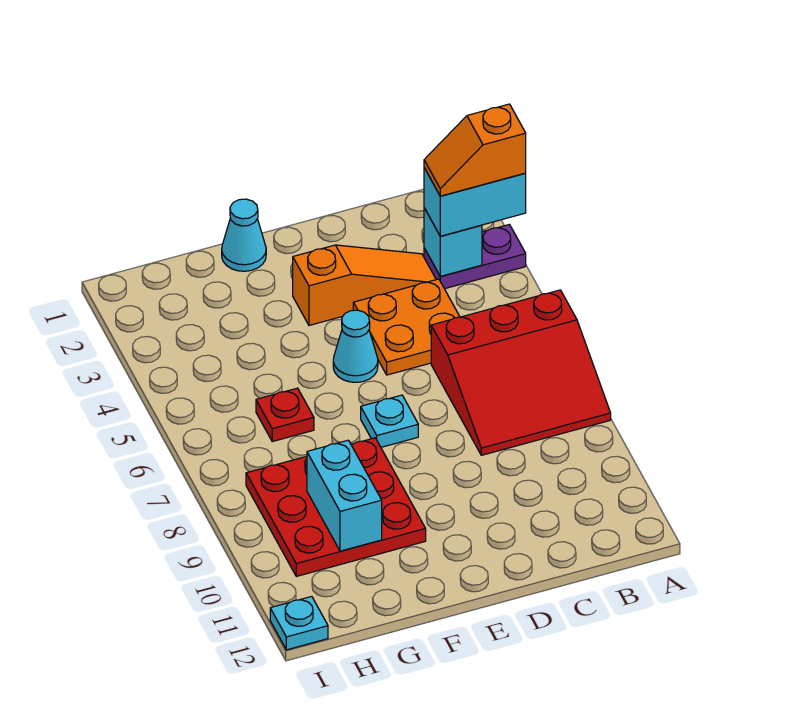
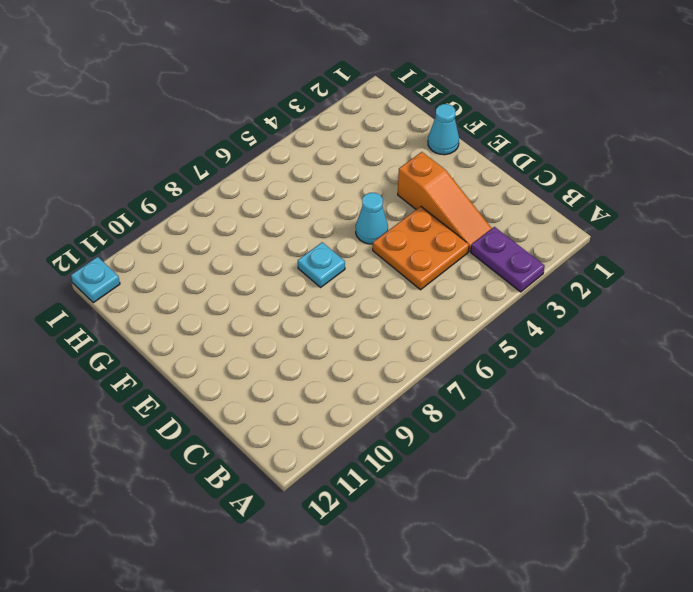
none -> red slope A6:C8 level 1 top 6
none -> red plate F8:H10 level 1
none -> red plate G6 level 1

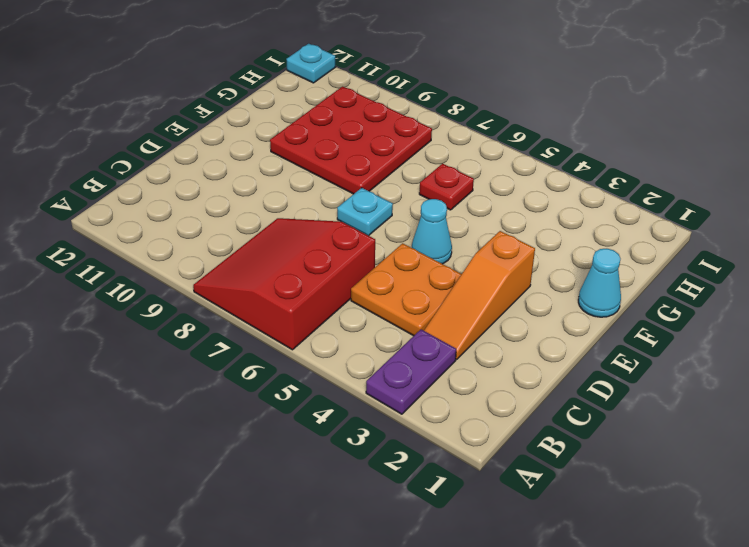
none -> cyan brick B3 level 2
none -> cyan brick G9:G10 level 2
none -> cyan brick A3:B3 level 3

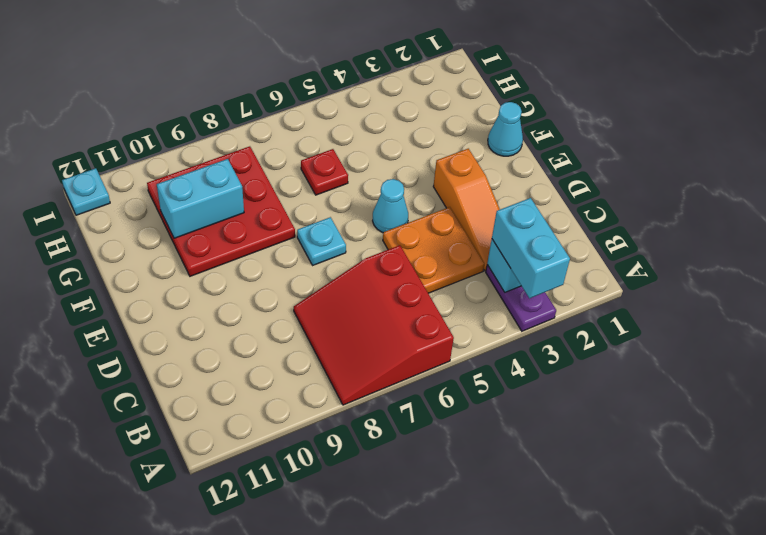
none -> orange slope A3:B3 level 4 top A

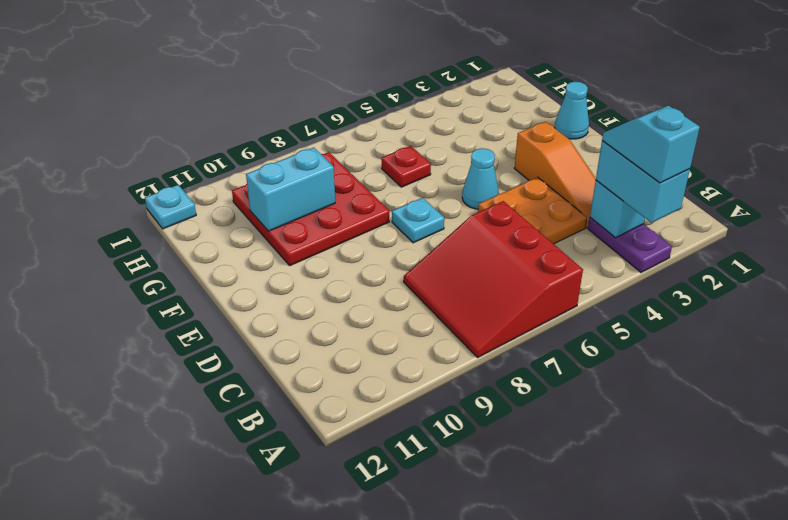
cyan slope A3:B3 level 4 top A -> orange slope A3:B3 level 4 top A

